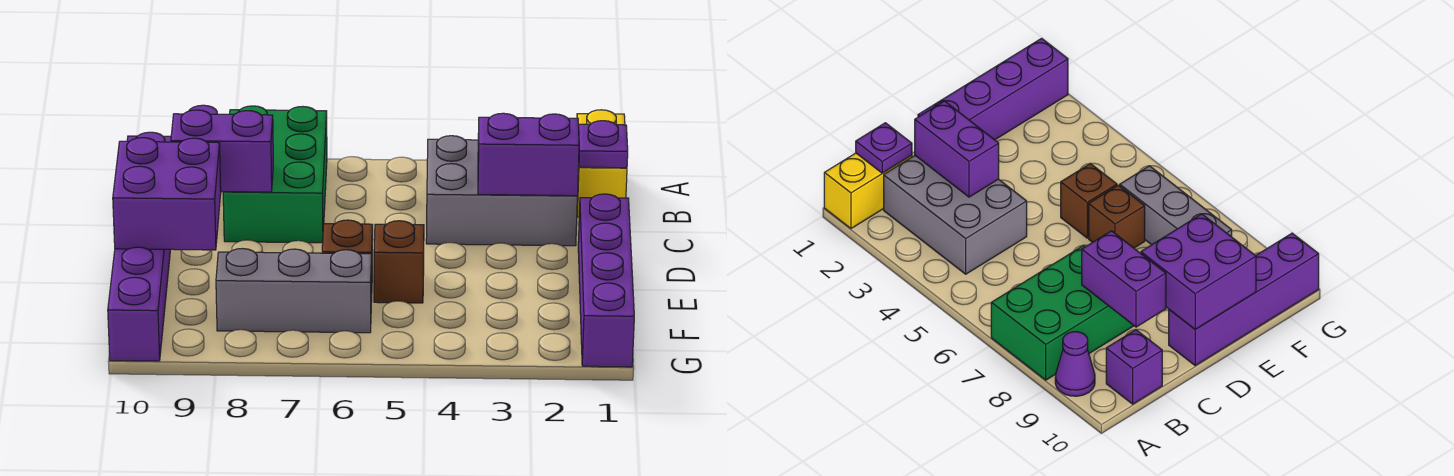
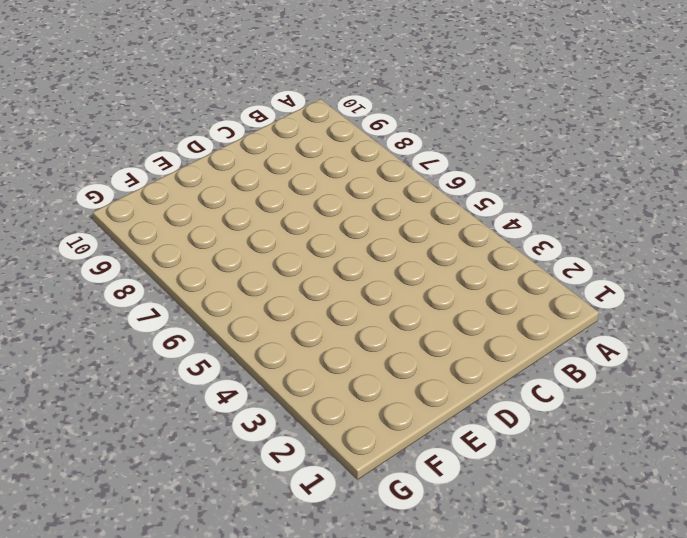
none -> yellow brick A1:B1 level 1
none -> green brick A7:C8 level 1
none -> purple cone A9 level 1

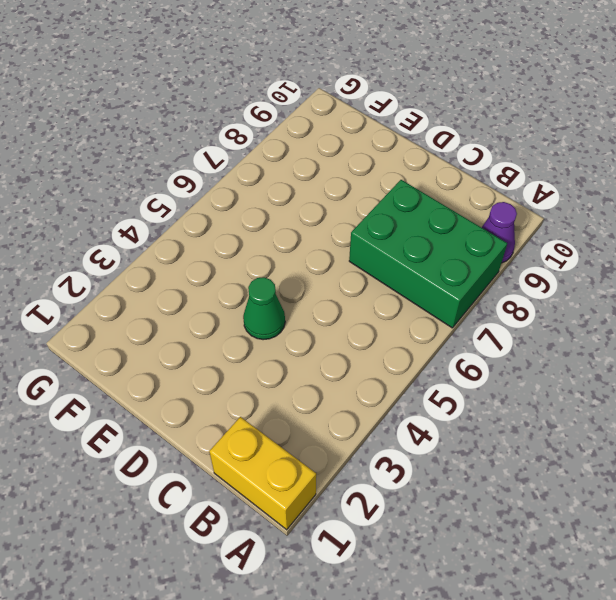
green cone D4 level 1 -> none
none -> grey brick B2:C4 level 1
none -> purple brick B10 level 1
none -> purple brick D1:G1 level 1

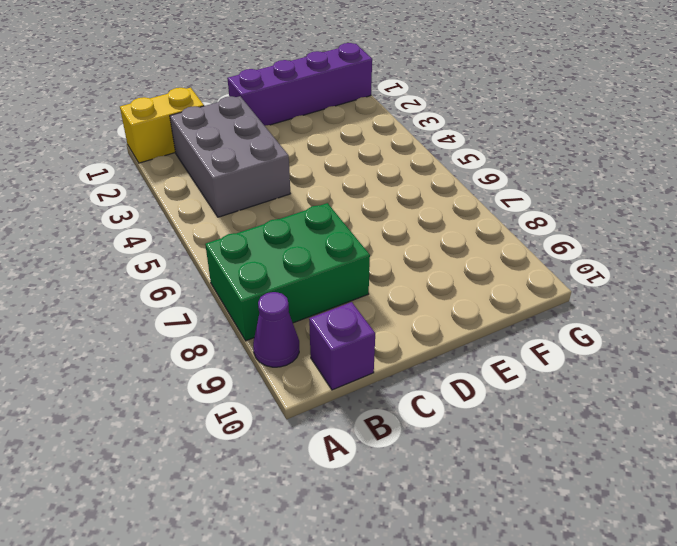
none -> purple brick D10:G10 level 1
none -> brown brick E5 level 1
none -> brown brick E6 level 1

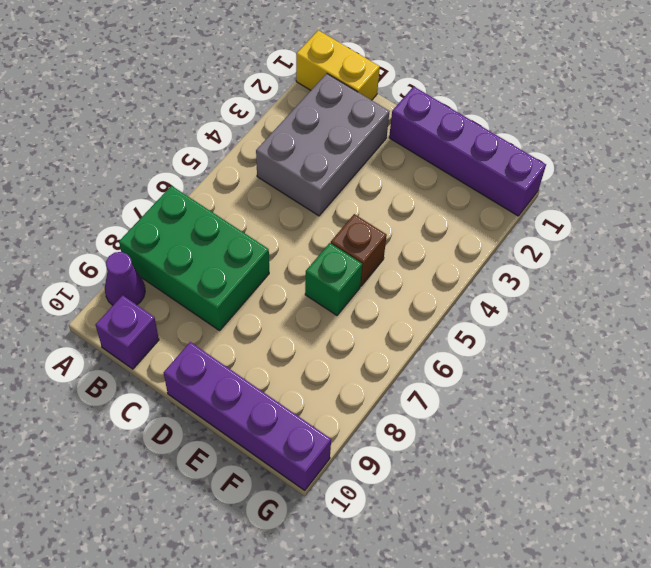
green brick E6 level 1 -> brown brick E6 level 1
none -> grey brick F6:F8 level 1
none -> purple plate B1 level 2
none -> purple brick C2:C3 level 2

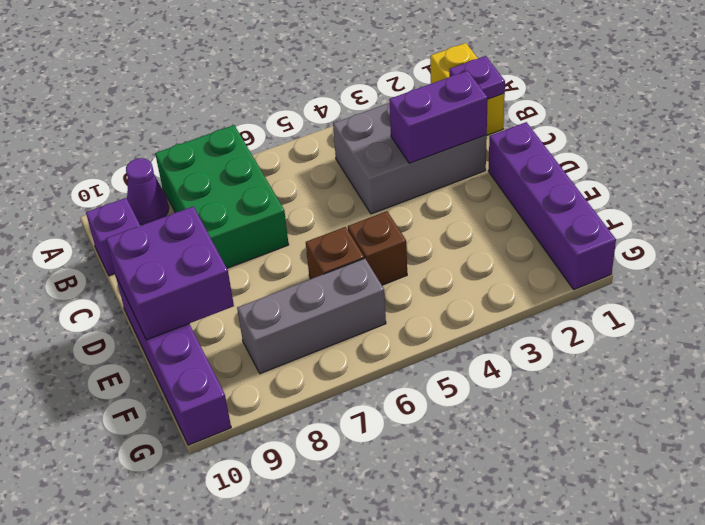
none -> purple brick C8:C9 level 2

